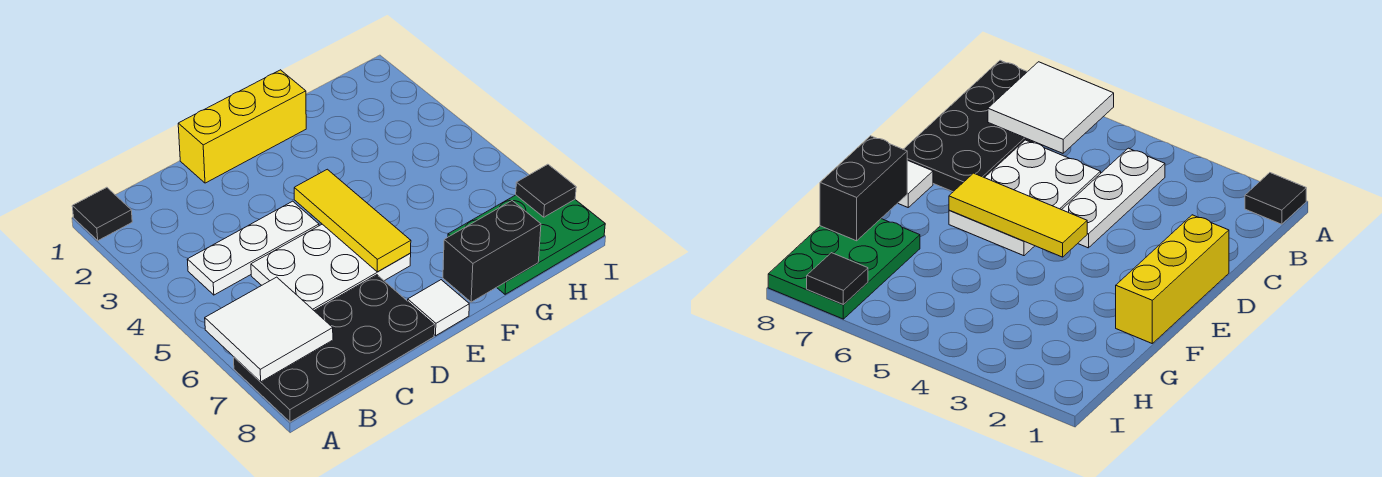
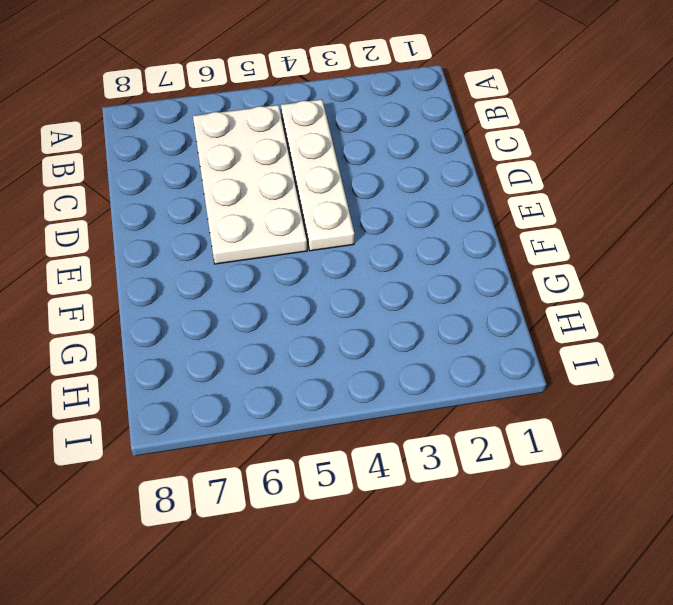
white plate B4:E4 level 1 -> white plate B4:D4 level 1
white plate B5:E6 level 1 -> white plate C5:E6 level 1
none -> black tile A1 level 1
none -> black plate A7:D8 level 1

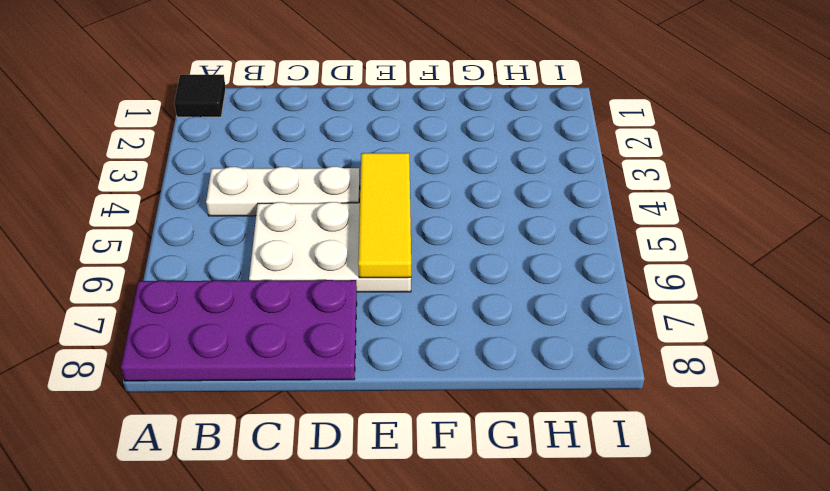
purple plate A7:D8 level 1 -> black plate A7:D8 level 1
none -> yellow brick D1:F1 level 1
none -> white tile E8 level 1

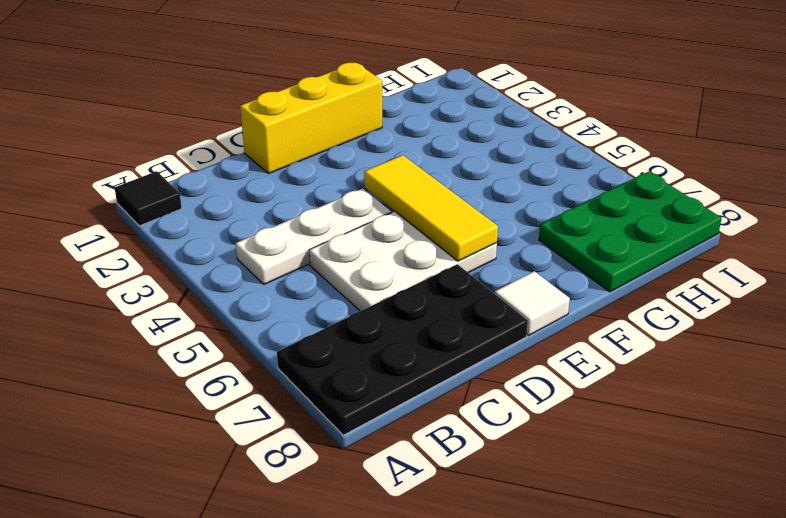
none -> white tile A6:B7 level 2
none -> black brick F8:G8 level 2

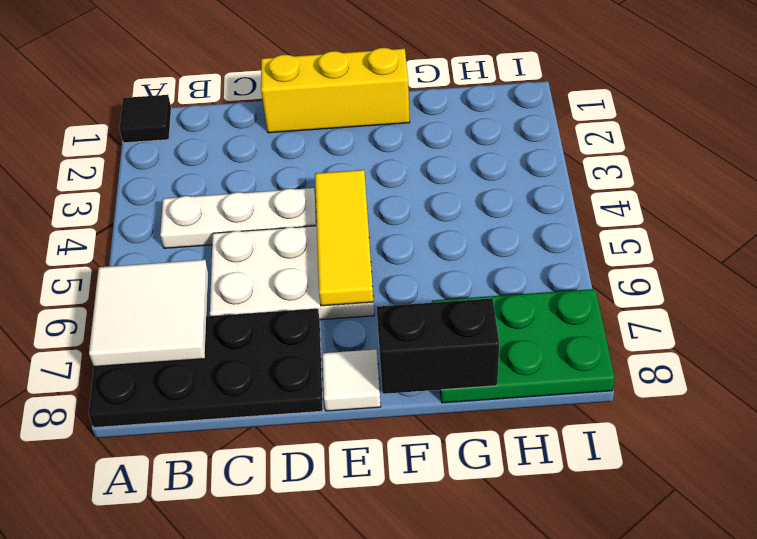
none -> black tile I7 level 2

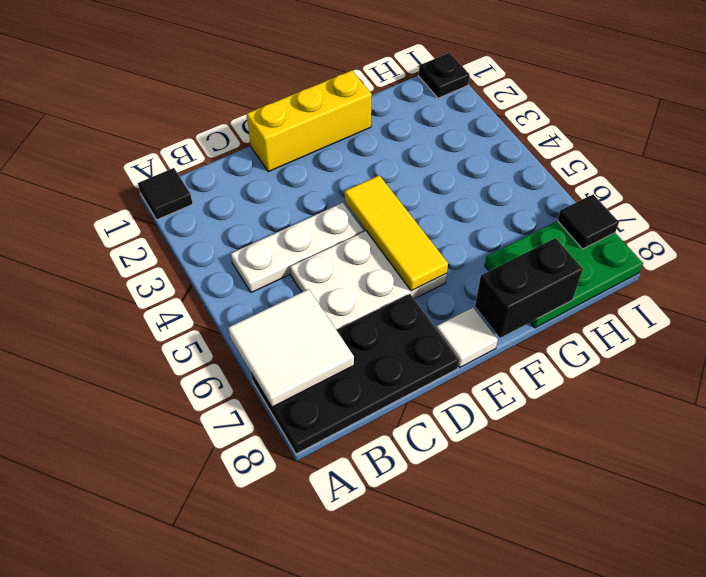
black plate I1 level 1 -> none

